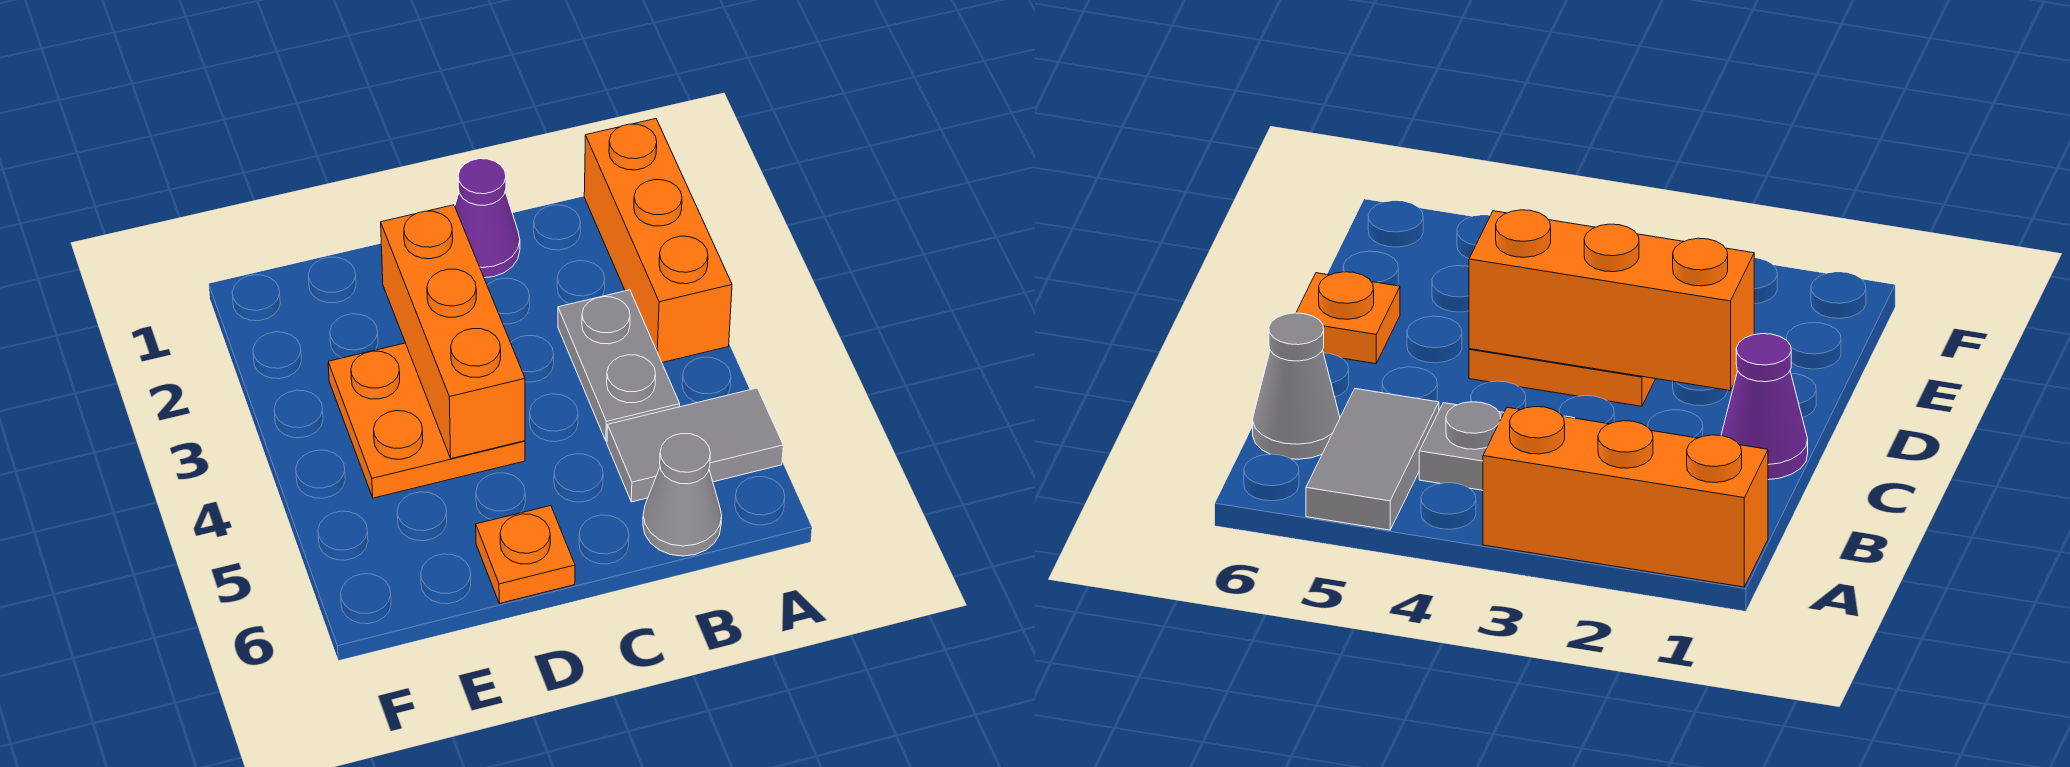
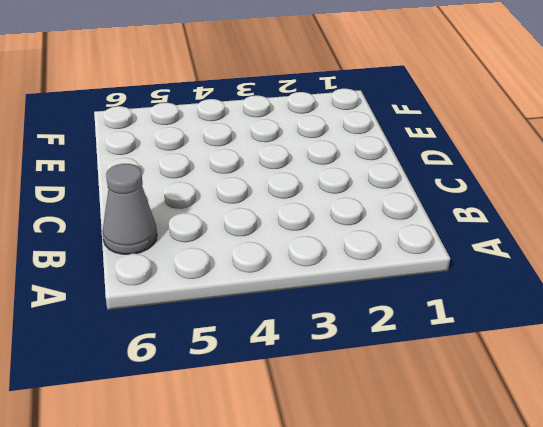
none -> orange brick A1:A3 level 1
none -> grey tile A5:B5 level 1

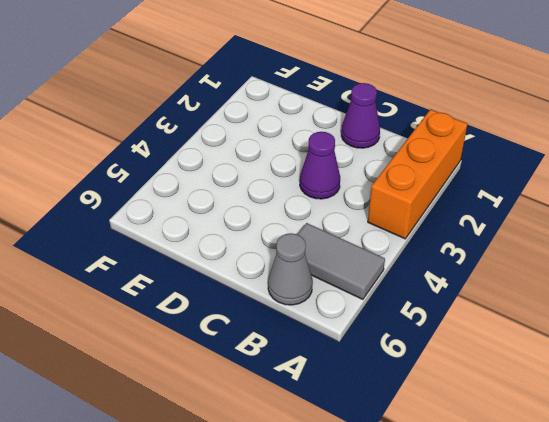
purple cone C3 level 1 -> none
none -> grey plate B3:B4 level 1
none -> orange plate D3:E4 level 1

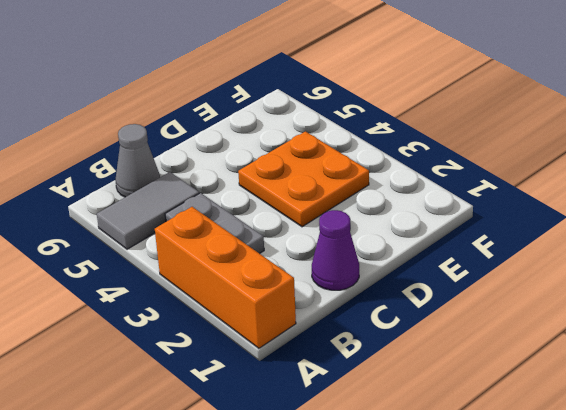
none -> orange plate D6 level 1
none -> orange brick D2:D4 level 2

